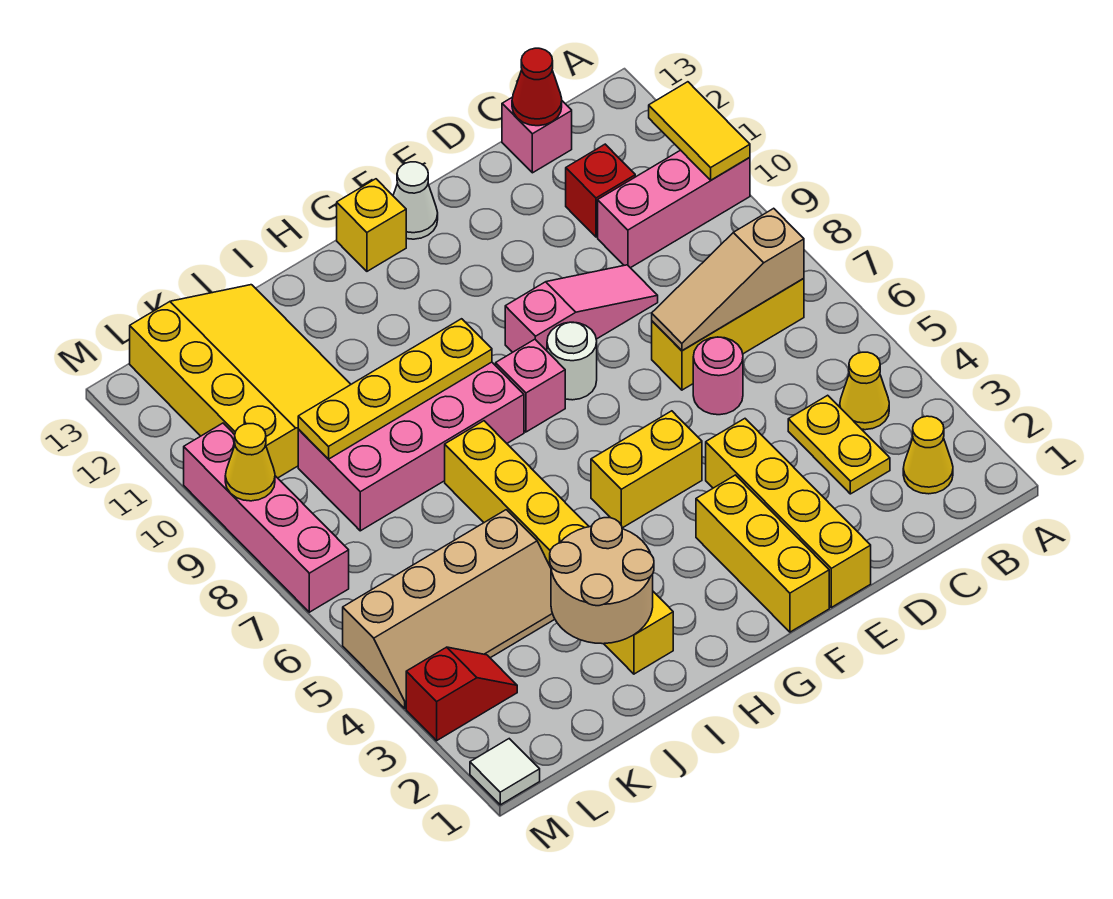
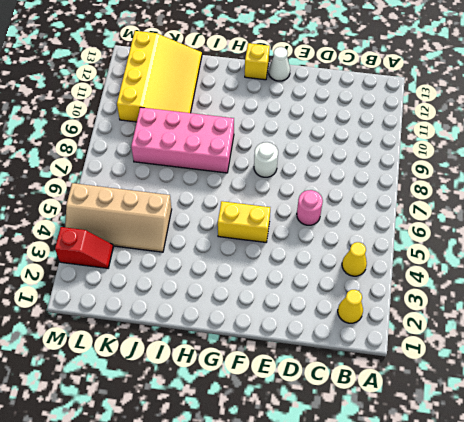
none -> pink brick A10:C10 level 1
none -> yellow brick B7:D7 level 1
none -> yellow plate C3:C4 level 1

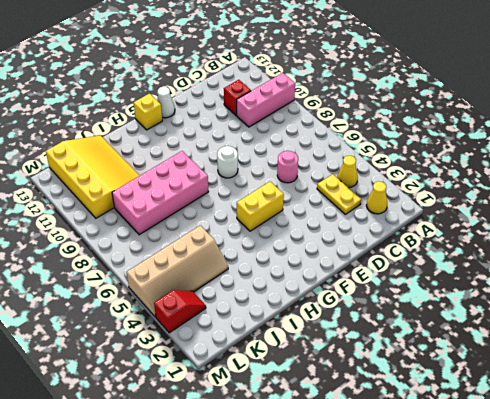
none -> yellow brick B7:D7 level 1
none -> pink brick C13 level 1
none -> pink slope D9:F9 level 1 top F

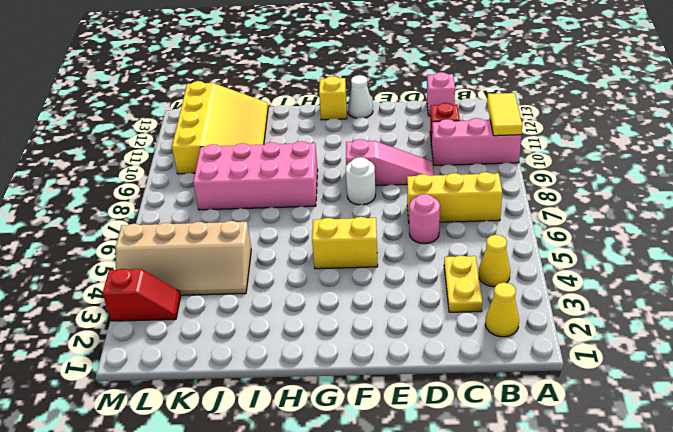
none -> yellow brick E1:E4 level 1
none -> yellow brick F1:F3 level 1
none -> pink brick G8 level 1

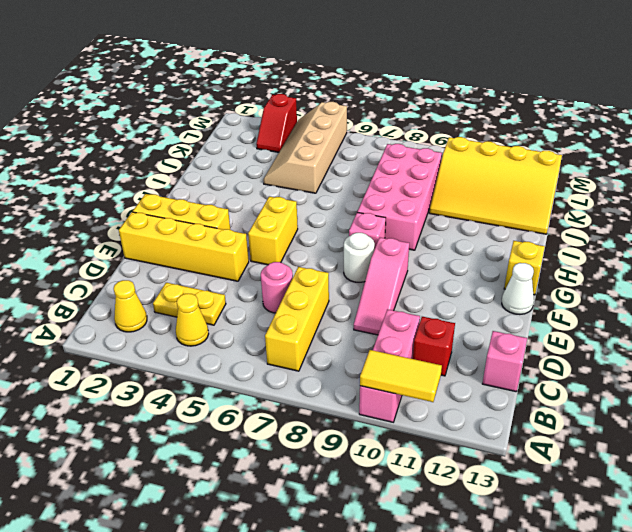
none -> yellow brick I2:I7 level 1
none -> white tile M1 level 1
none -> pink brick M7:M10 level 1

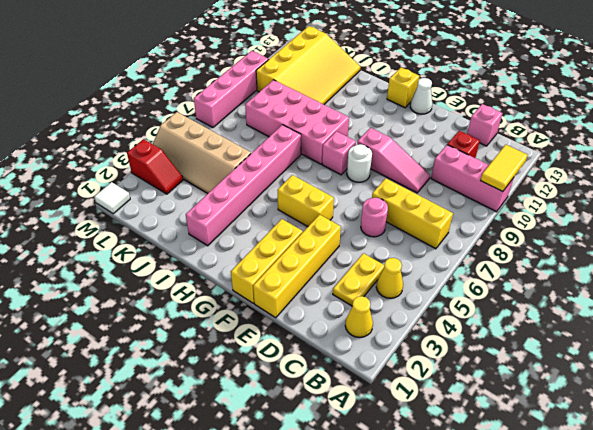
pink brick I2:I7 level 1 -> yellow brick I2:I7 level 1
none -> tan slope B7:D7 level 2 top B
none -> red cone C13 level 2
none -> yellow plate H9:K9 level 2

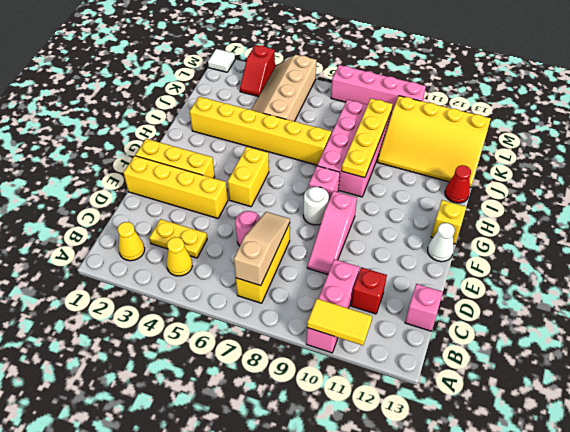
red cone I13 level 1 -> red cone C13 level 2
none -> tan round brick I2:J3 level 2
none -> yellow cone M9 level 2

